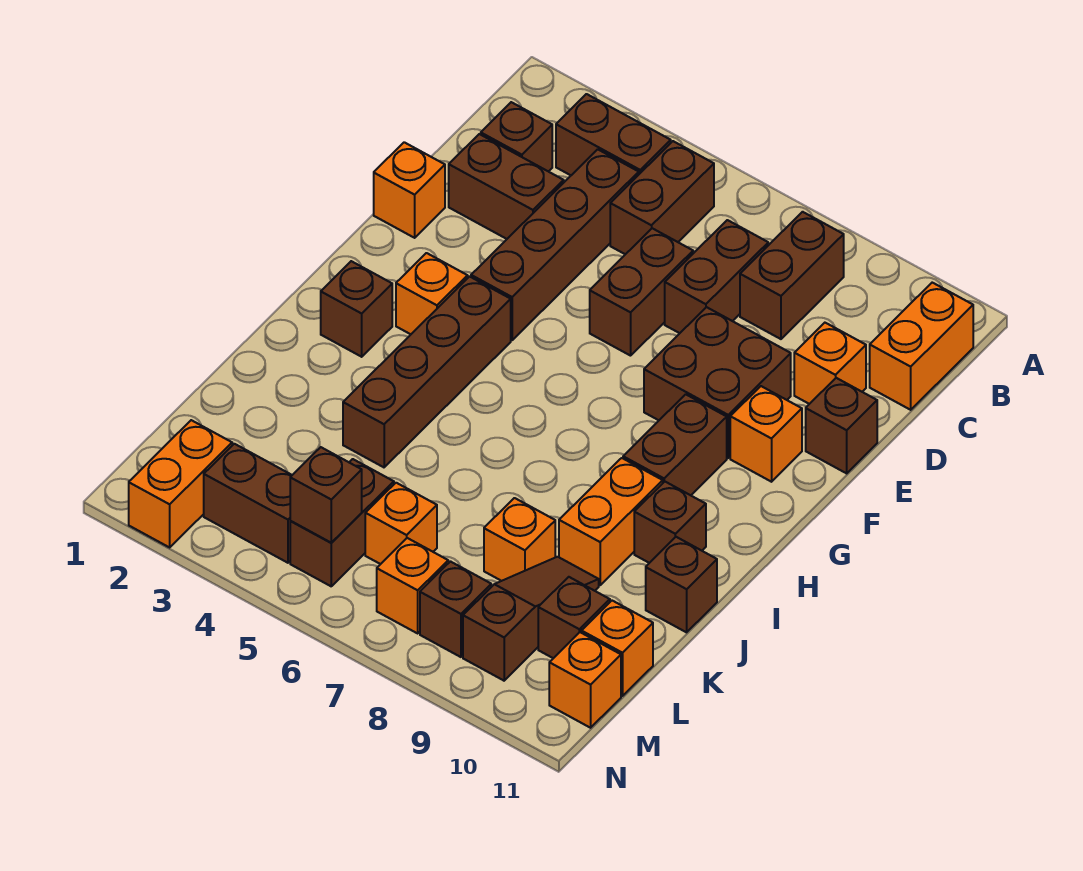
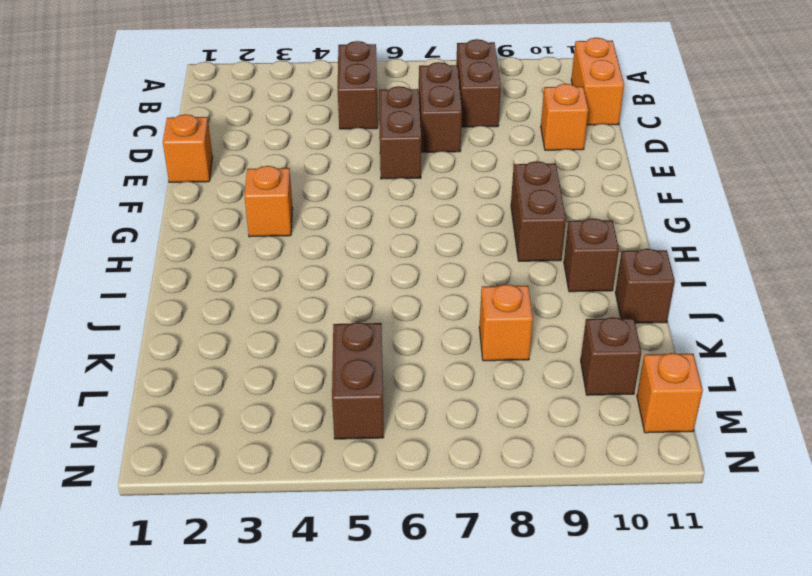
none -> brown brick B3:B4 level 1
none -> brown brick C2 level 1
none -> brown brick C4:F4 level 1
none -> brown brick D2:D3 level 1

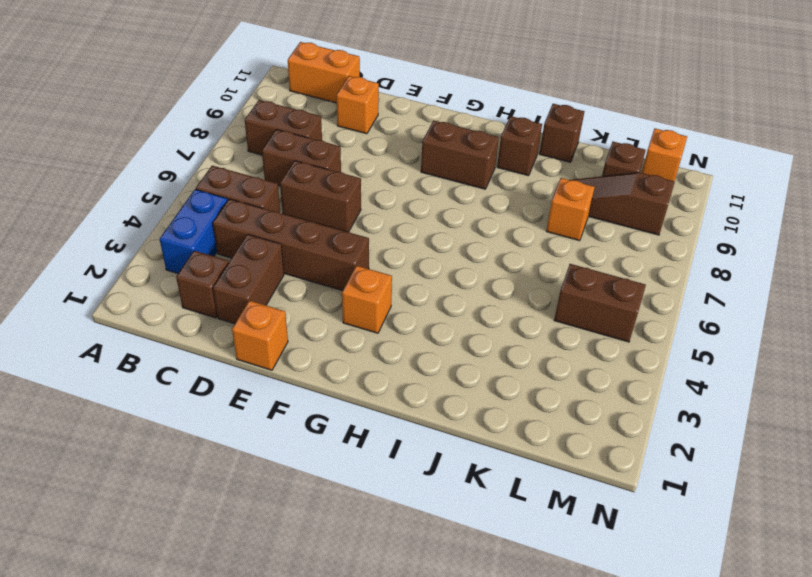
blue brick B3:B4 level 1 -> brown brick B3:B4 level 1
none -> brown brick E8:F9 level 1
none -> brown brick E11 level 1
none -> orange brick F10 level 1
none -> brown brick G4:J4 level 1

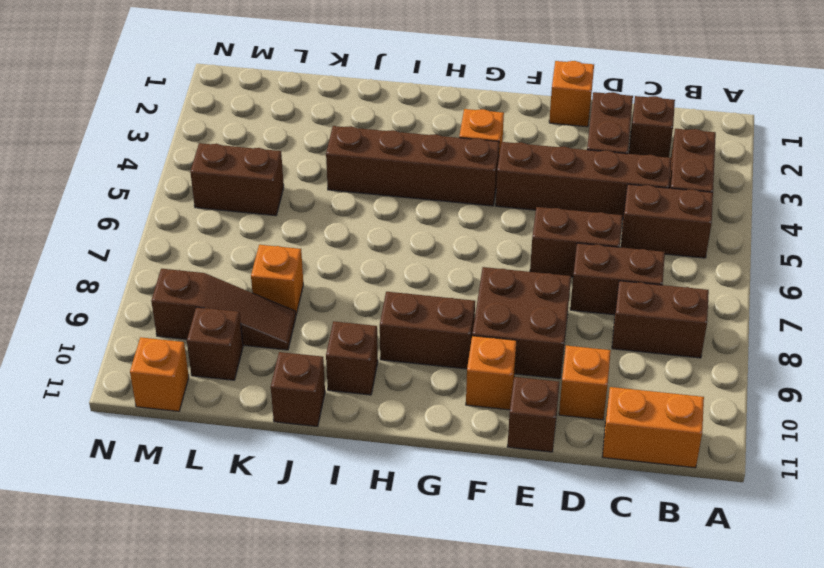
none -> brown brick H2 level 1
none -> orange brick I9:J9 level 1
none -> orange brick L6 level 1
none -> orange brick L11 level 1

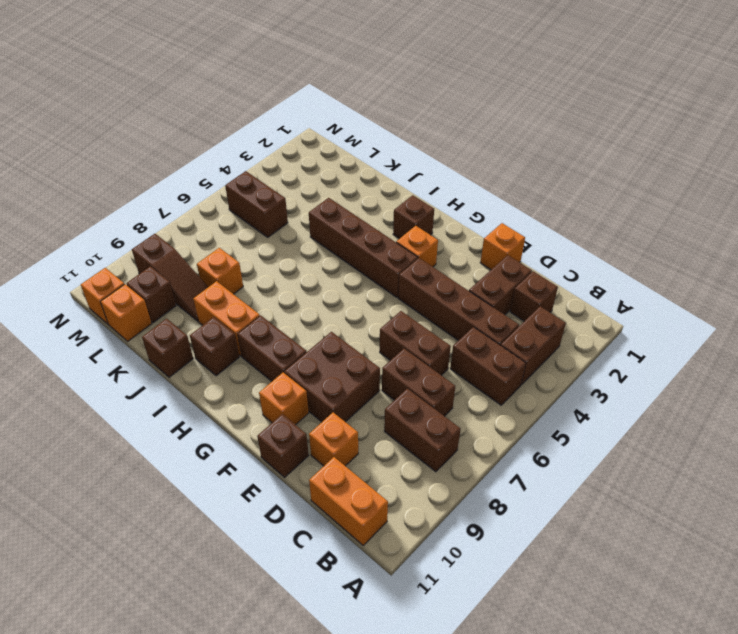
none -> orange brick L6 level 1
none -> orange brick M2:N2 level 1
none -> brown brick M3:M4 level 1
none -> orange brick M7 level 1

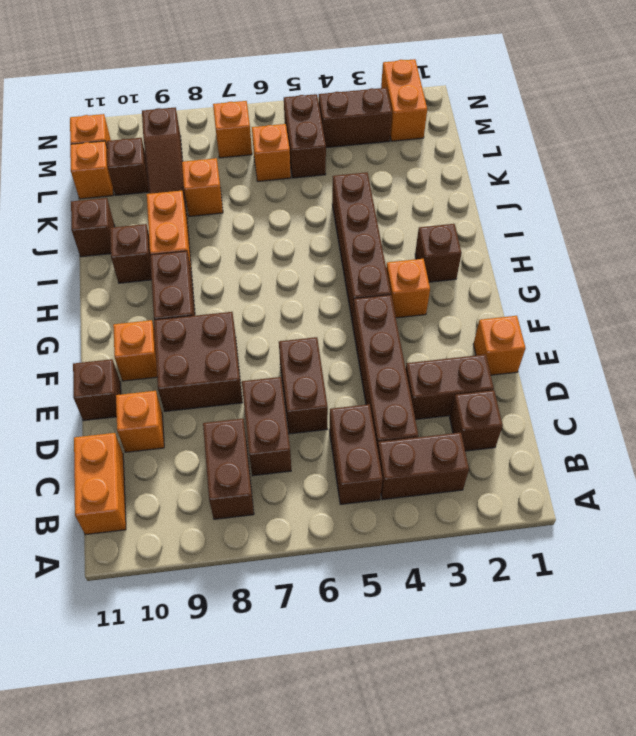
none -> brown brick M8 level 1
none -> brown brick M5 level 2

